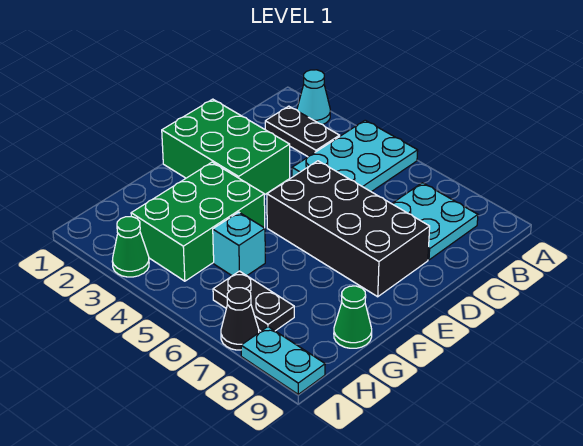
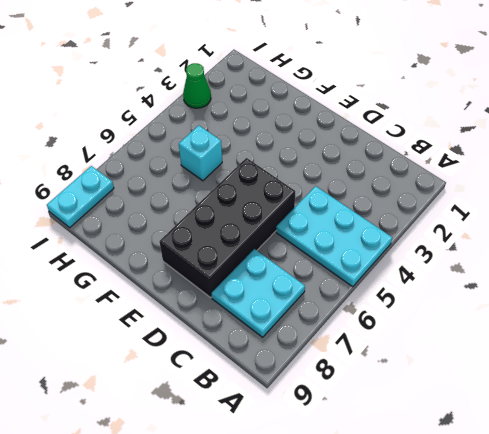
none -> cyan cone A2 level 1
none -> black plate B2:B3 level 1
none -> green brick D1:E3 level 1

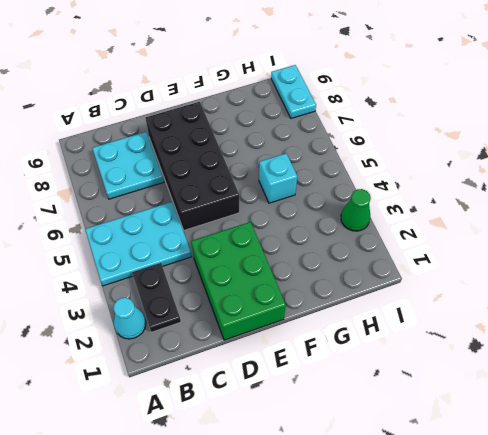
none -> green brick F3:H4 level 1
none -> green cone G9 level 1
none -> black plate H6:H7 level 1

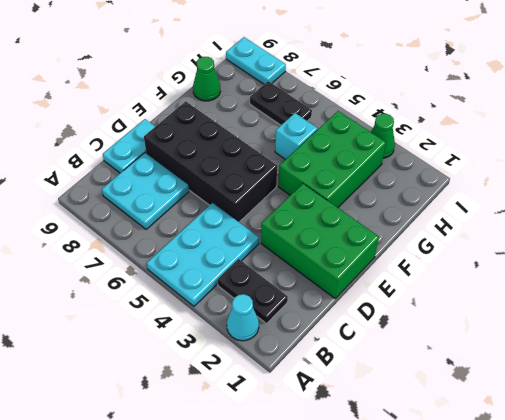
cyan plate C9:D9 level 1 -> none
none -> black cone I7 level 1

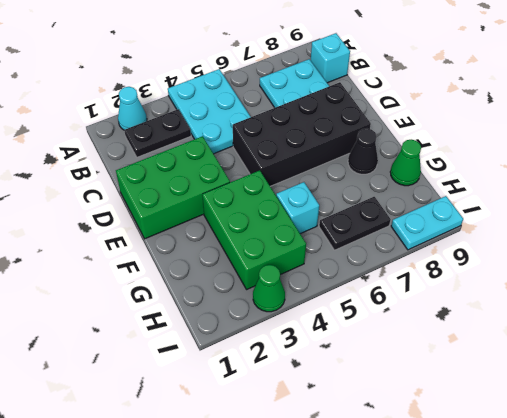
cyan brick B9 level 1 -> none
black cone F8 level 1 -> black cone I7 level 1

